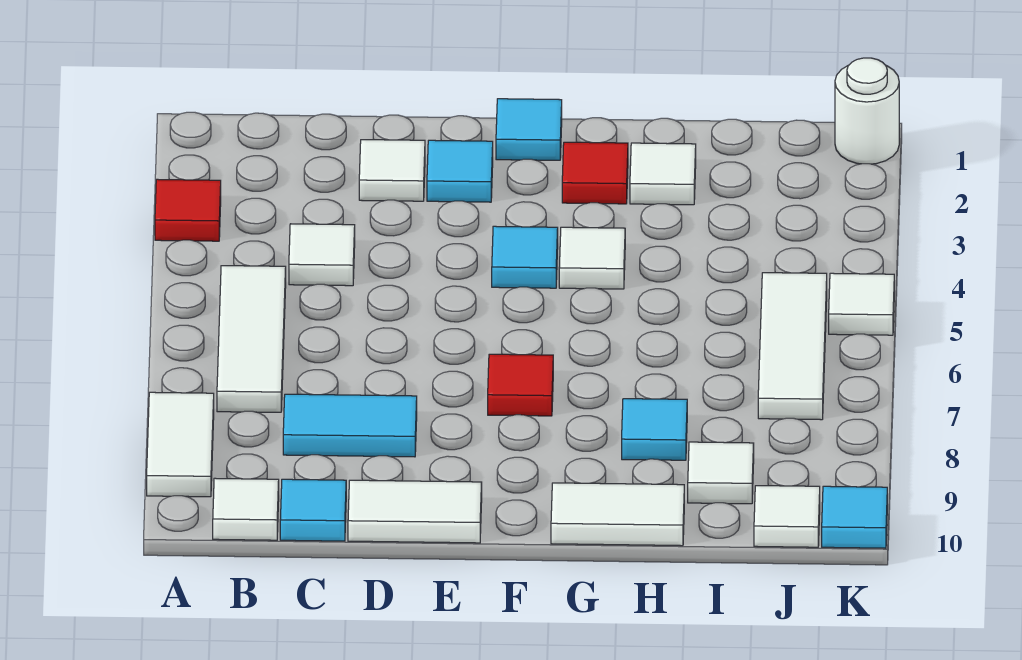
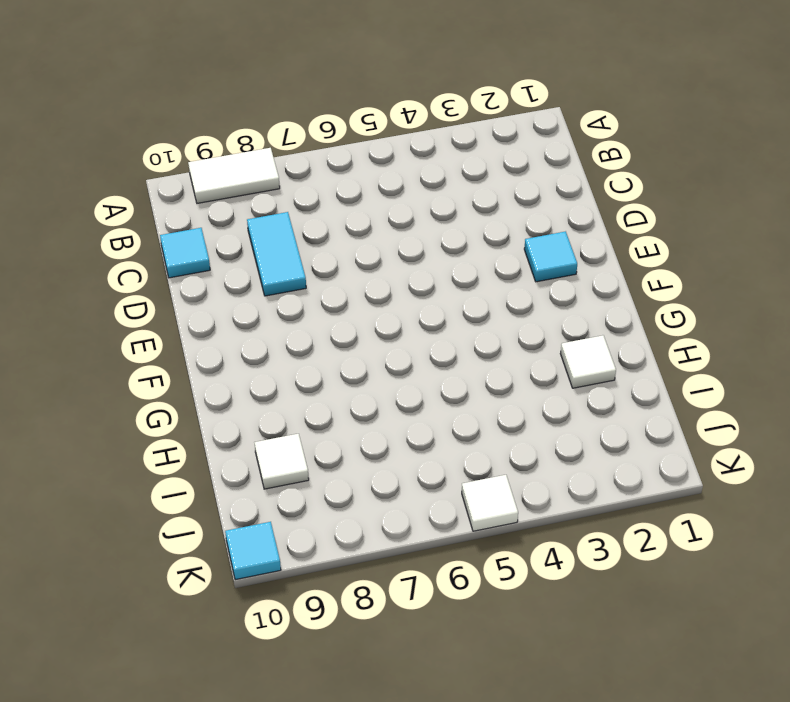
none -> red tile A3 level 1
none -> white tile B5:B7 level 1
none -> white tile B10 level 1

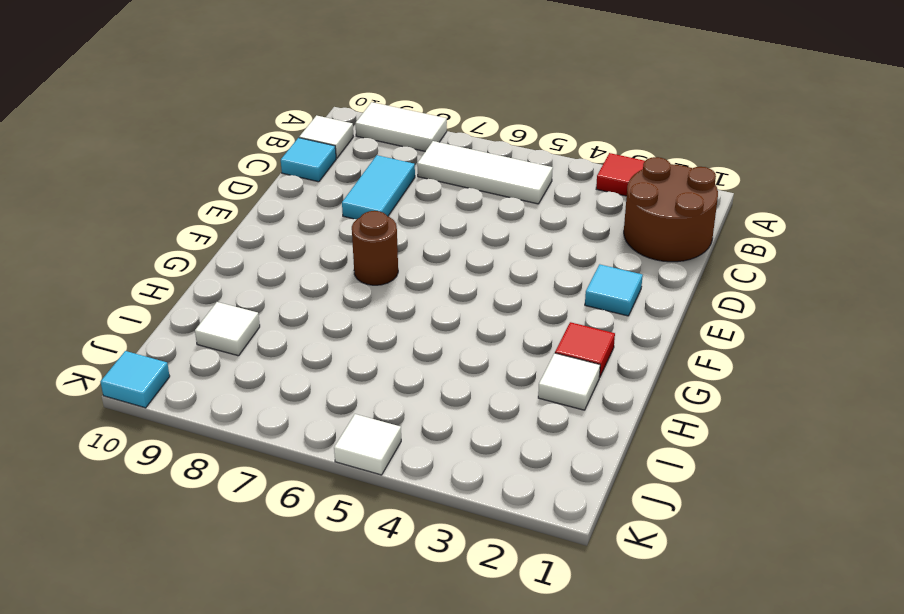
brown round brick B1:C2 level 1 -> none
brown round brick F7 level 1 -> red tile F7 level 1
none -> white tile C4 level 1
none -> white tile D2 level 1
none -> white tile D10:E10 level 1

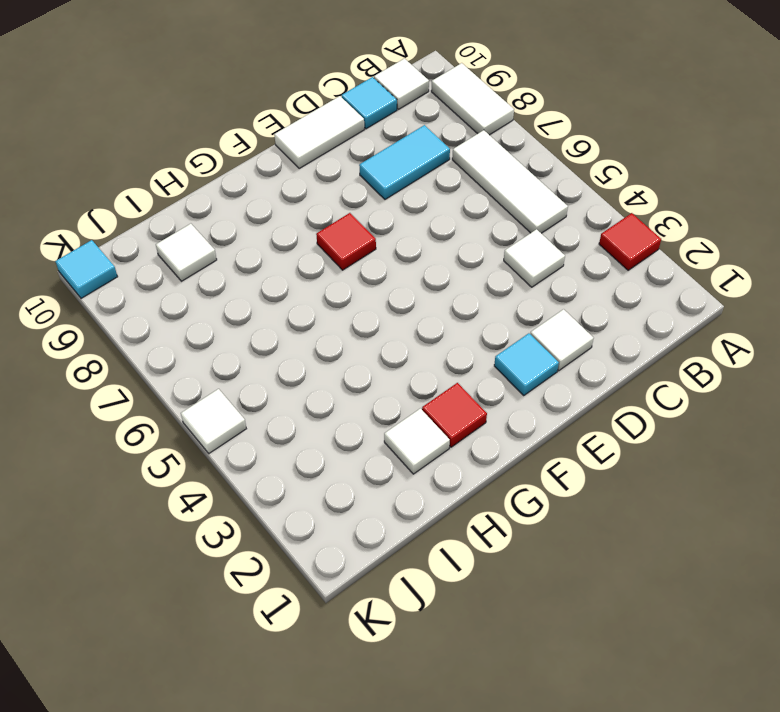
none -> cyan tile F1 level 1
none -> cyan tile F4 level 1
none -> white tile G4 level 1

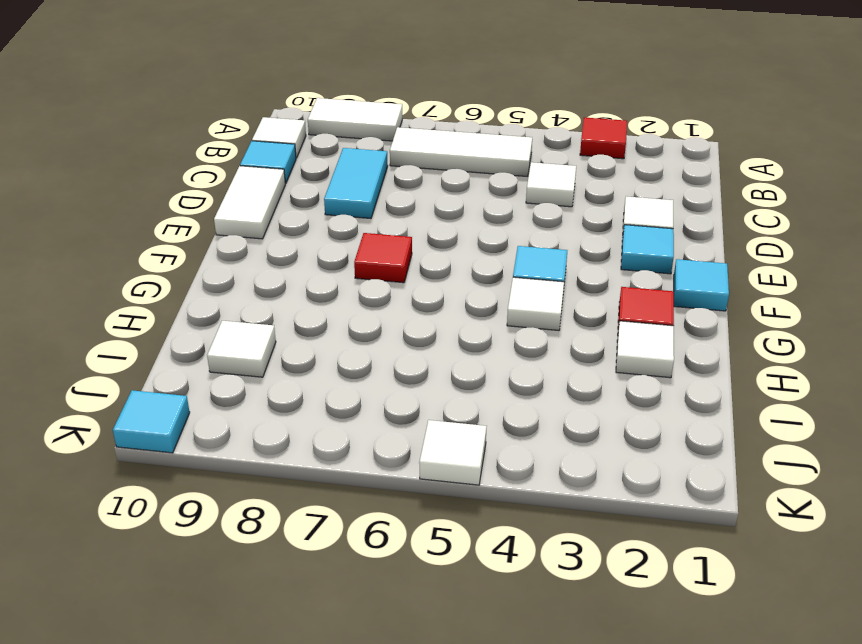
none -> white tile G10:H10 level 1
none -> cyan tile H8 level 1
none -> white tile J5:J7 level 1

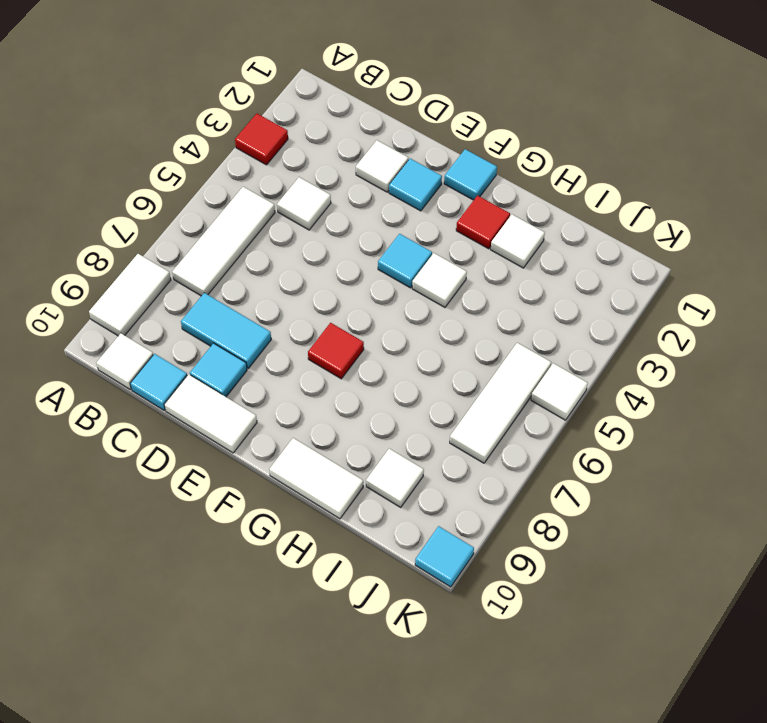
cyan tile D9 level 1 -> cyan tile H8 level 1
none -> white tile J10 level 1
none -> white round brick K1 level 1

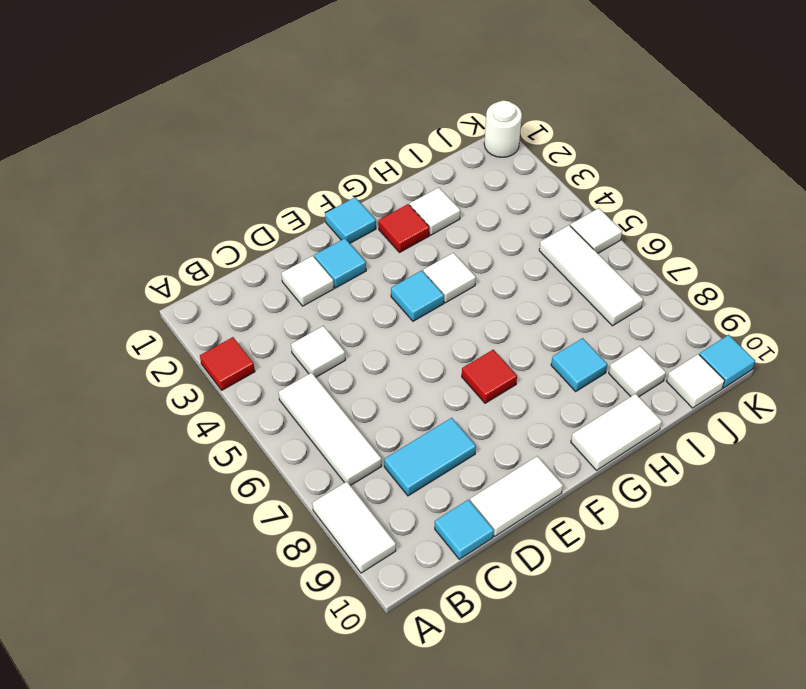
none -> white tile B10 level 1

